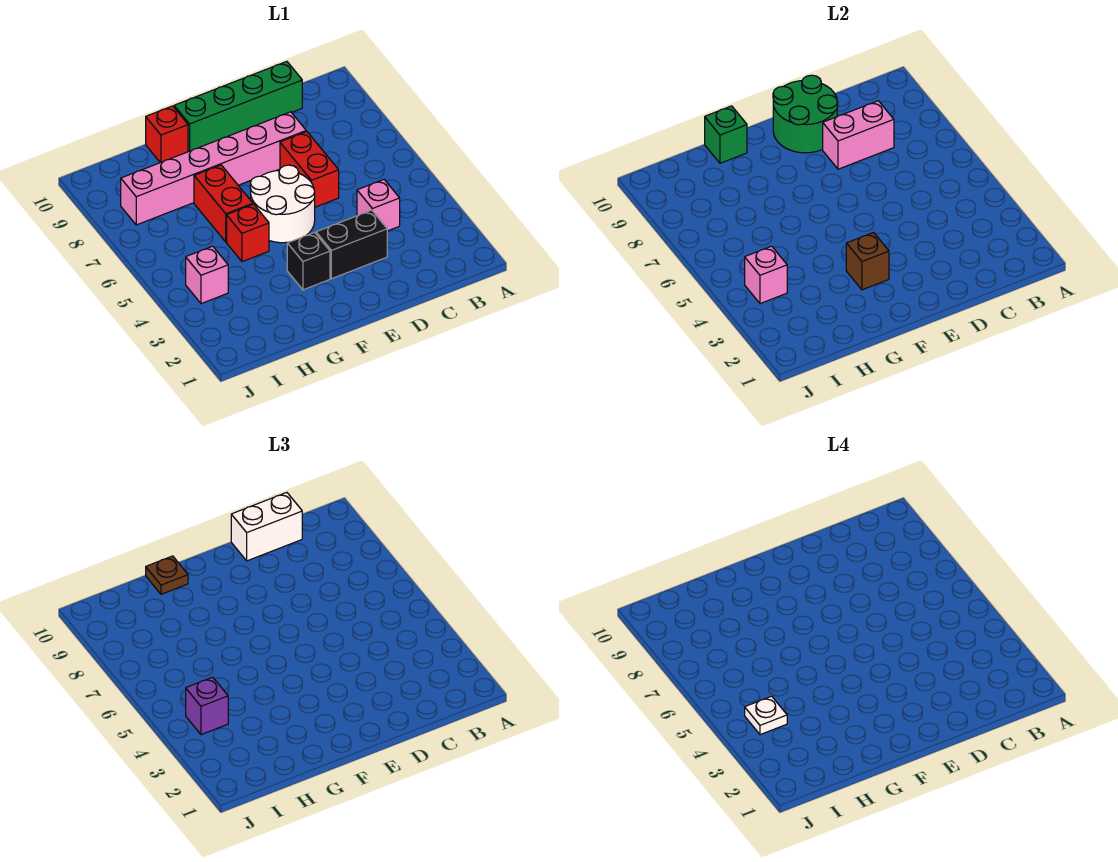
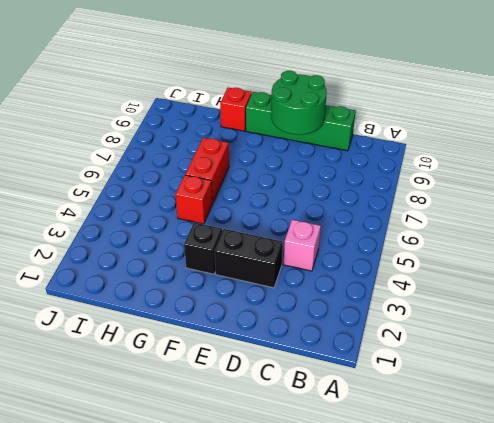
none -> red brick D6:D7 level 1
none -> pink brick D8:I8 level 1
none -> white round brick E5:F6 level 1

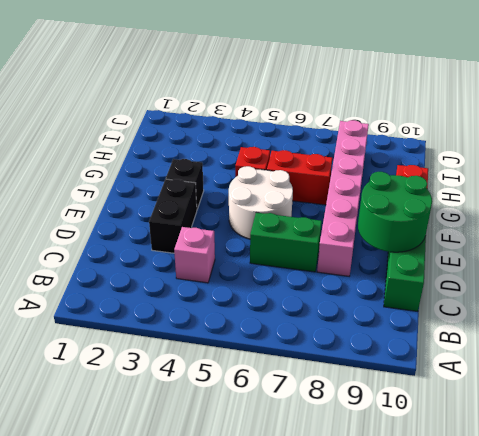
green brick D6:D7 level 1 -> red brick D6:D7 level 1
none -> pink brick I4 level 1
none -> pink brick C8:D8 level 2
none -> brown brick F3 level 2

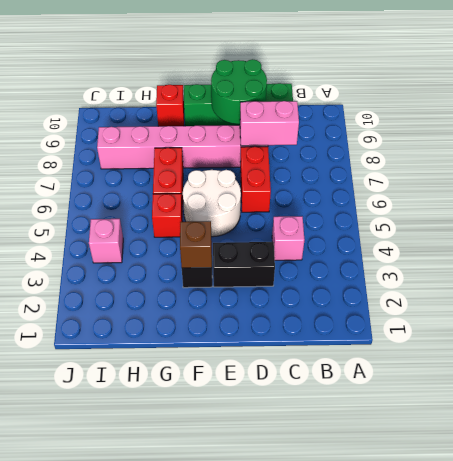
none -> green brick G10 level 2
none -> pink brick I4 level 2
none -> white brick C10:D10 level 3

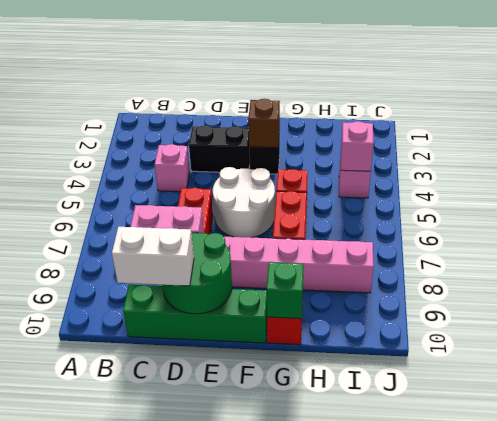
none -> brown plate G10 level 3
none -> purple brick I4 level 3
none -> white plate I4 level 4

